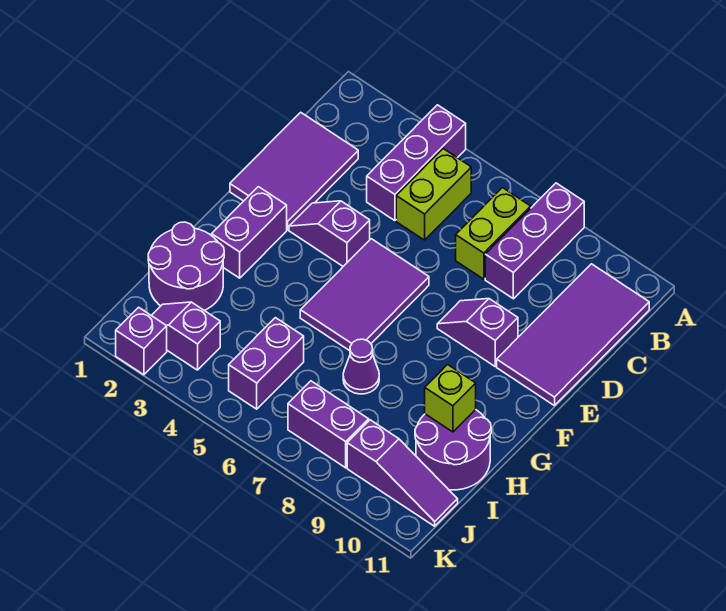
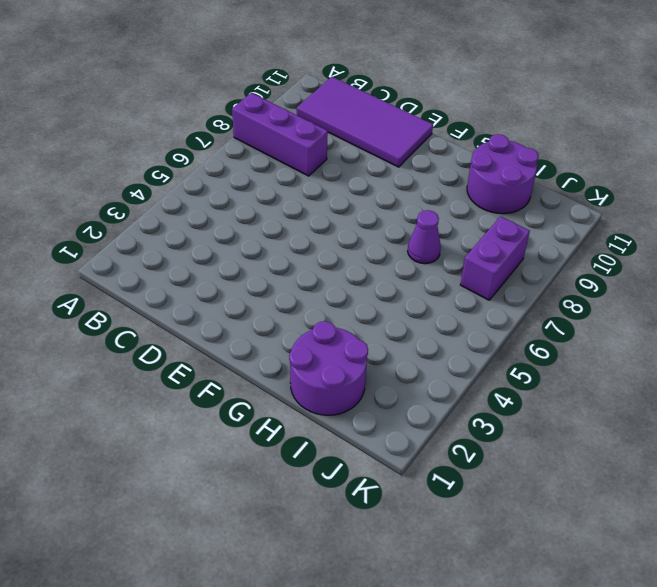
none -> purple brick A4:C4 level 1
none -> lime brick B5:C5 level 1
none -> lime brick B7:C7 level 1

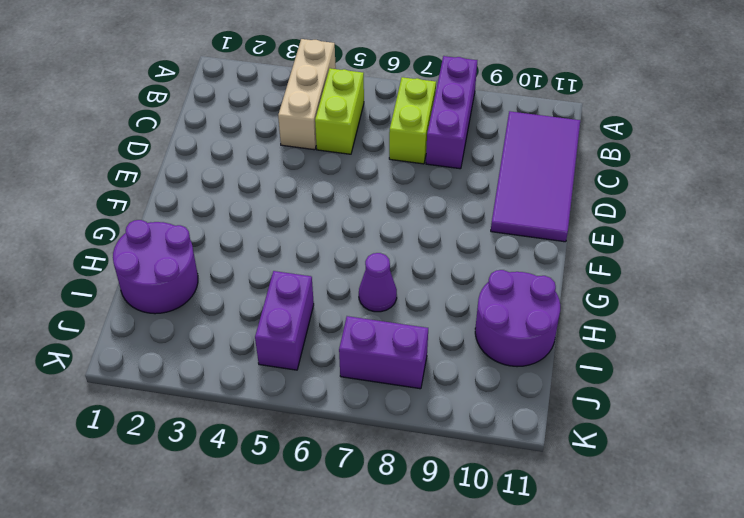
tan brick A4:C4 level 1 -> purple brick A4:C4 level 1
none -> purple tile C1:E2 level 1
none -> purple slope E3:E4 level 1 top 4
none -> purple tile E5:G6 level 1

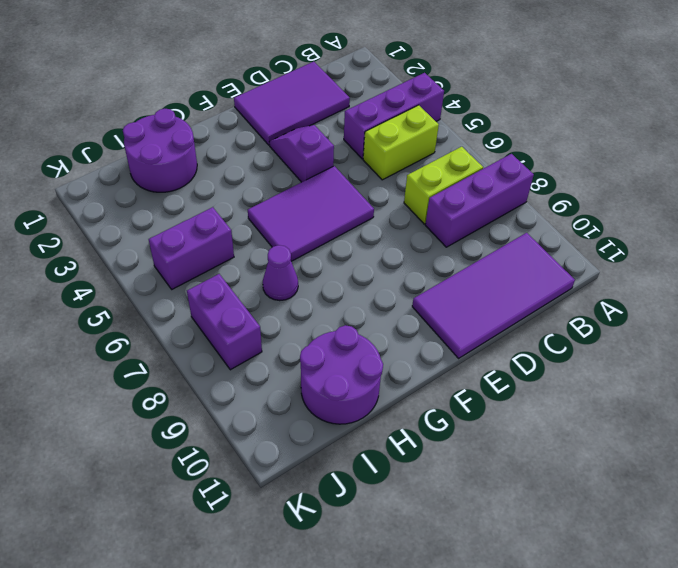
none -> purple slope E8:E9 level 1 top 9
none -> purple brick F2:G2 level 1
none -> purple slope J2:J3 level 1 top 3

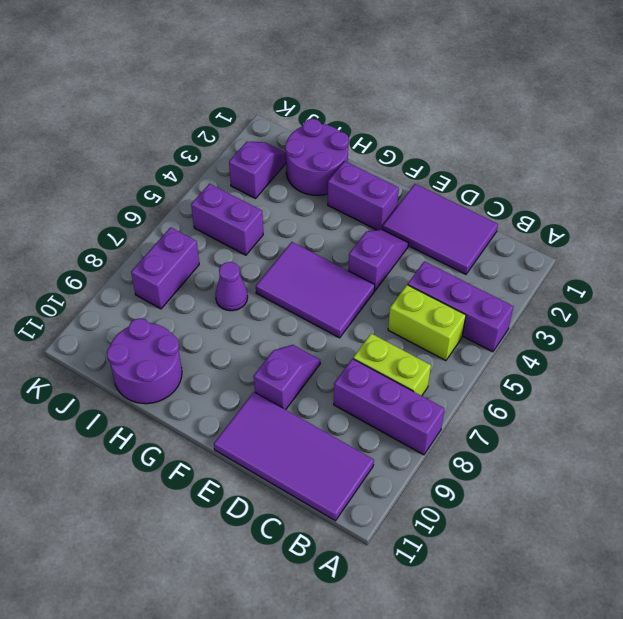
none -> purple slope J9:J11 level 1 top 9
none -> purple brick K2 level 1
none -> lime brick H10 level 2

